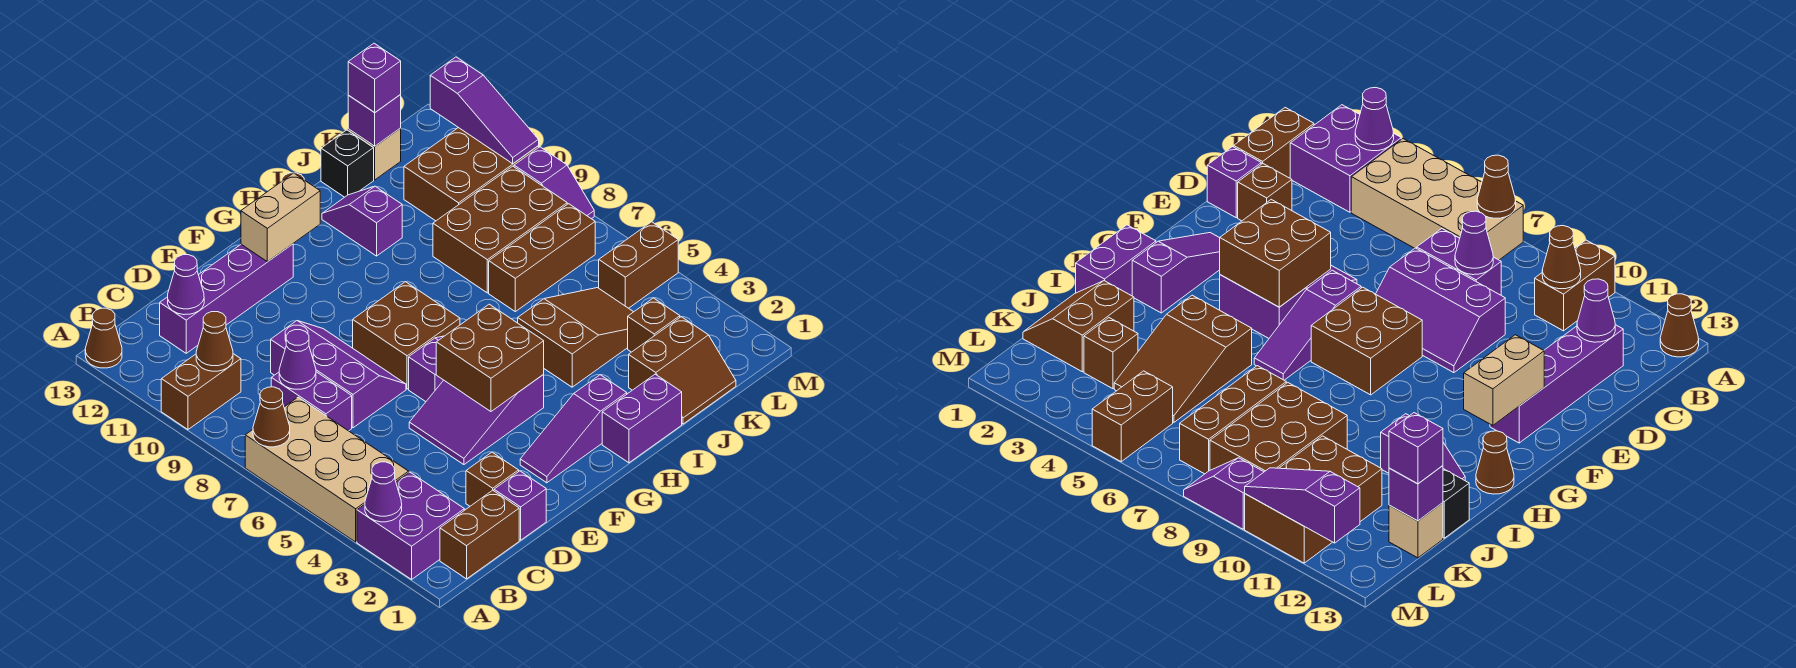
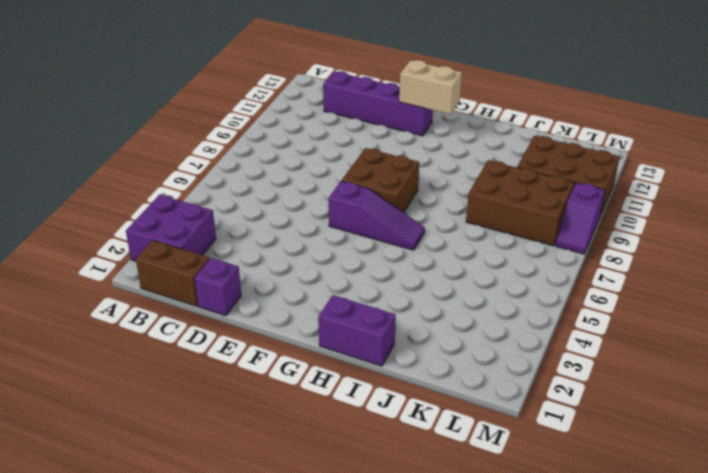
none -> tan brick A4:B7 level 1
none -> brown brick A10:B10 level 1
none -> brown cone A13 level 1
none -> purple brick C7:C8 level 1

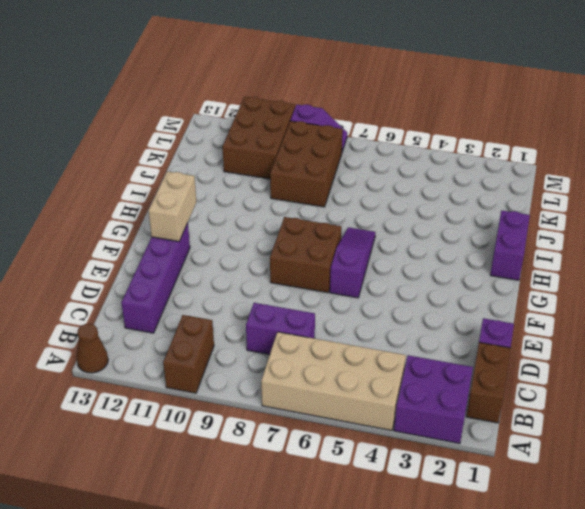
none -> brown brick D2 level 1
none -> purple slope D7:E9 level 1 top D
none -> purple slope E4:G5 level 1 top G
none -> purple slope F2:H2 level 1 top H

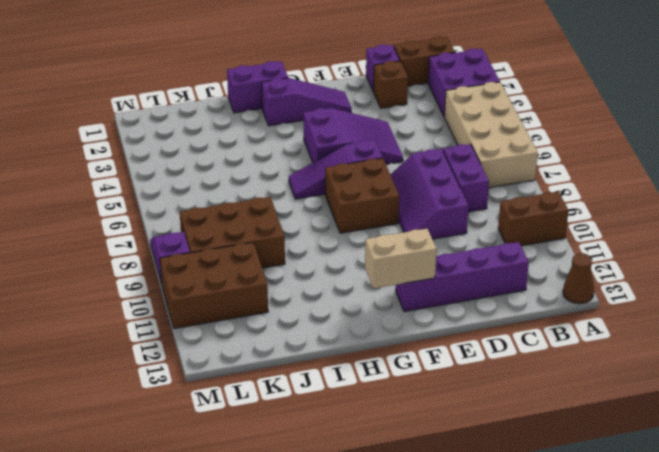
none -> brown cone H13 level 1
none -> brown slope I4:K5 level 1 top I
none -> purple slope I11:I12 level 1 top 11
none -> brown slope J1:K2 level 1 top 2

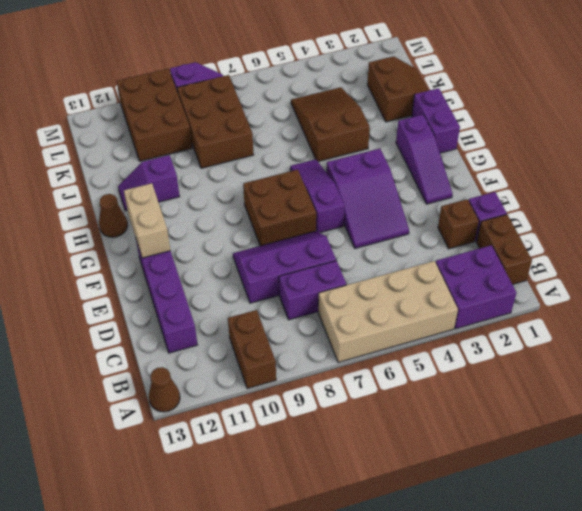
none -> brown brick J7:L7 level 1
none -> black brick J13 level 1
none -> brown brick K3 level 1
none -> tan brick K13 level 1

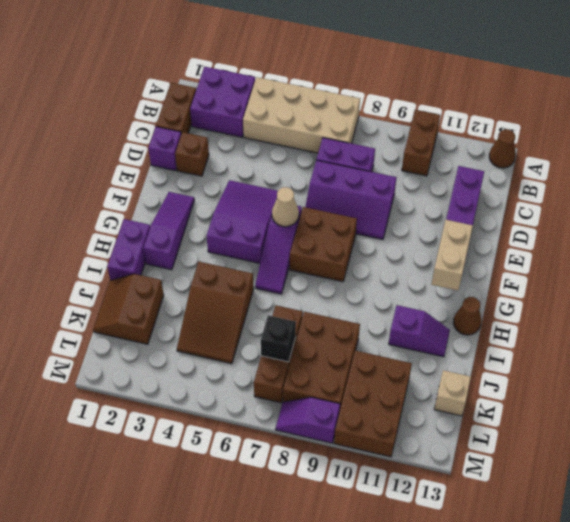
tan cone F6 level 2 -> none
black brick K7 level 2 -> black brick J13 level 1
none -> brown brick K3 level 1
none -> brown brick L5:M5 level 1
none -> purple cone A3 level 2
none -> brown cone A7 level 2

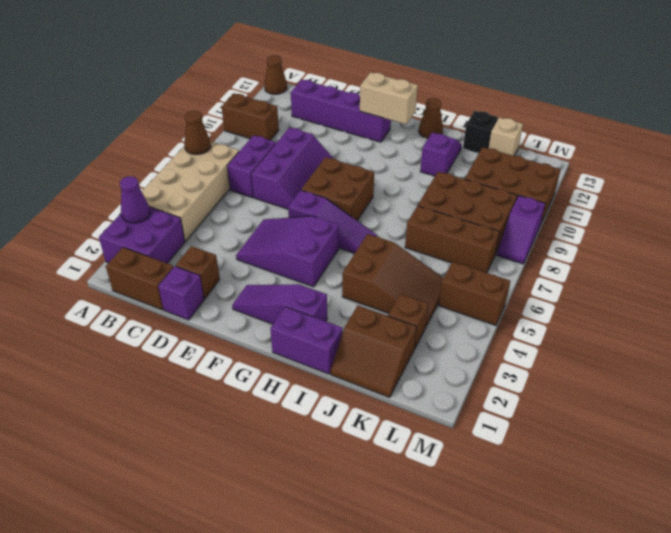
none -> brown cone B10 level 2
none -> purple cone C8 level 2
none -> purple cone C12 level 2
none -> brown brick F4:G5 level 2

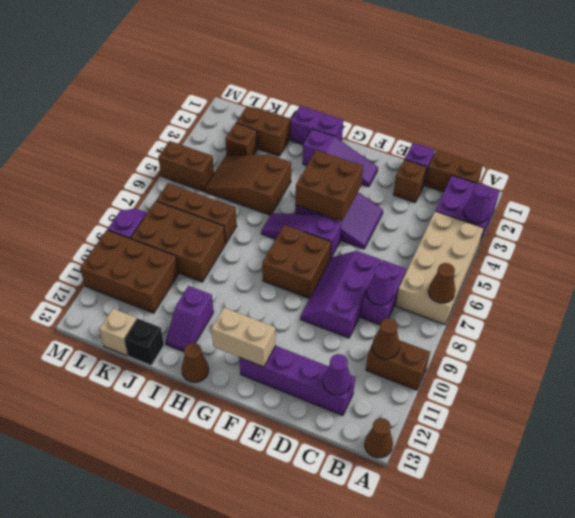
none -> purple brick K13 level 2
none -> purple slope M10:M12 level 2 top 12
none -> purple brick K13 level 3

